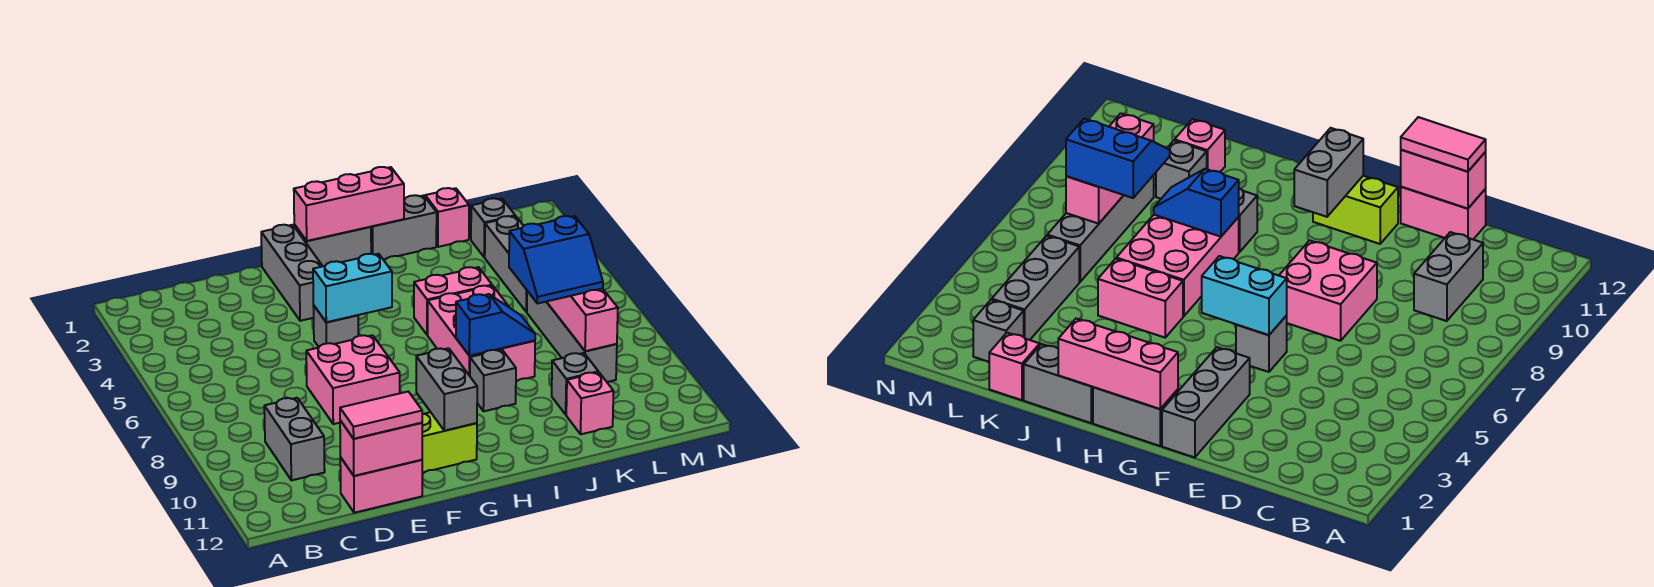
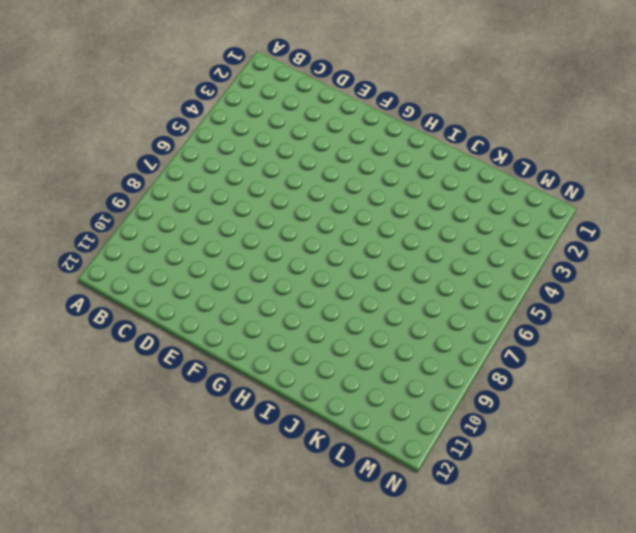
none -> grey brick C9:C10 level 1
none -> pink brick D12:E12 level 1
none -> pink brick E7:F8 level 1

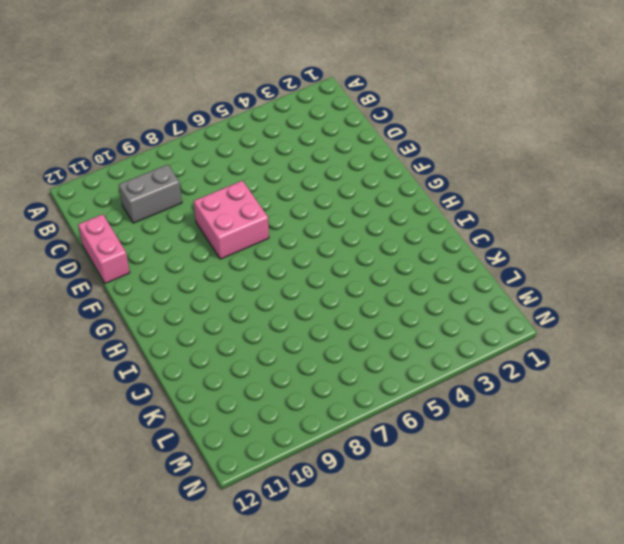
none -> grey brick F1:F3 level 1
none -> grey brick F5 level 1
none -> lime brick F11:G11 level 1

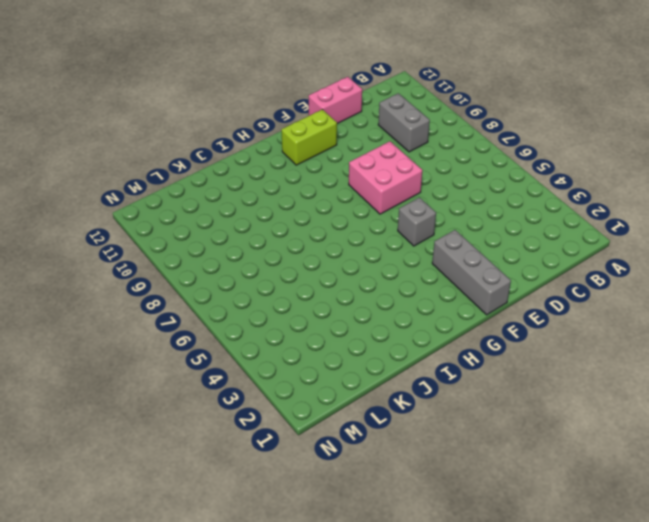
none -> grey brick G1:H1 level 1
none -> grey brick I1:J1 level 1
none -> pink brick I5:J5 level 1

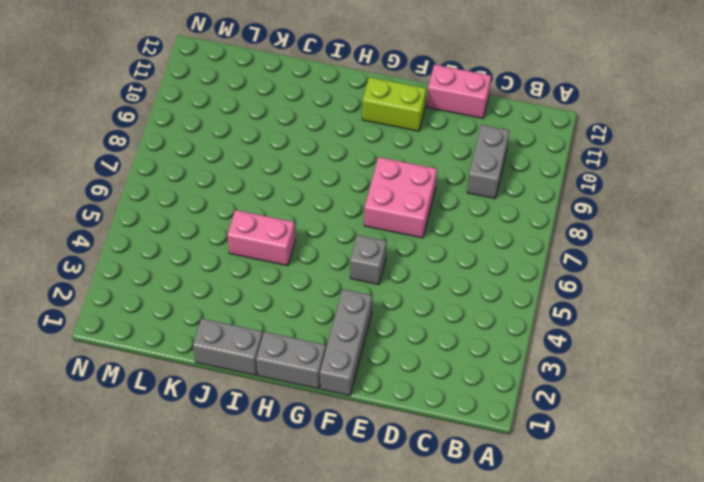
none -> pink brick I6:J8 level 1
none -> grey brick I9 level 1
none -> pink brick K1 level 1

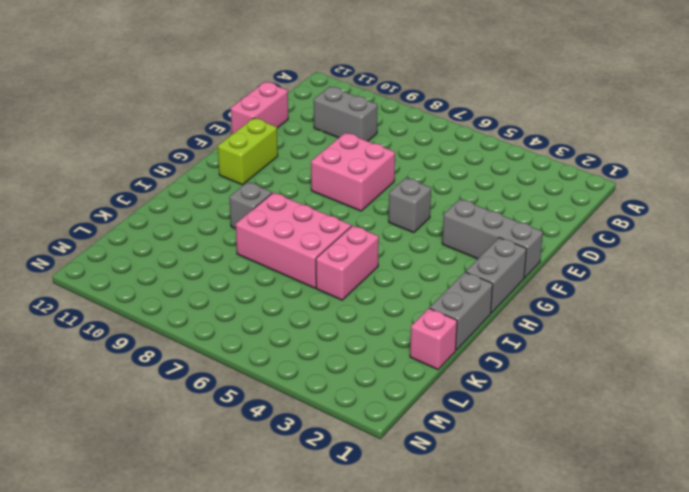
none -> grey brick K10 level 1
none -> pink brick K11 level 1
none -> grey brick L2 level 1

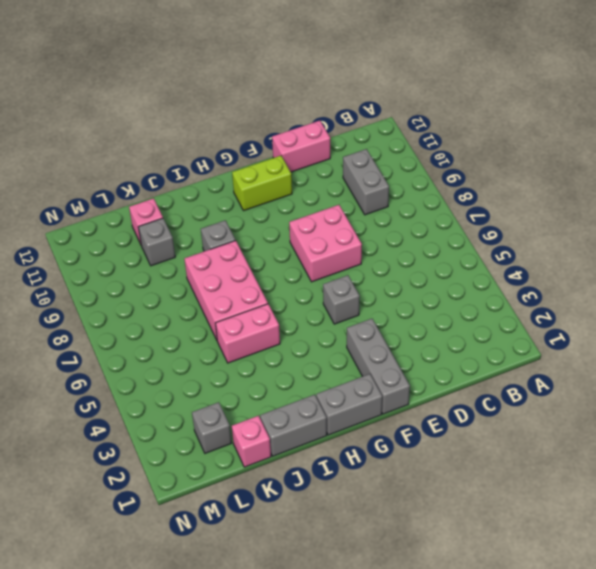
none -> grey brick L3:L5 level 1
none -> grey brick L6:L9 level 1
none -> pink brick D12:E12 level 2

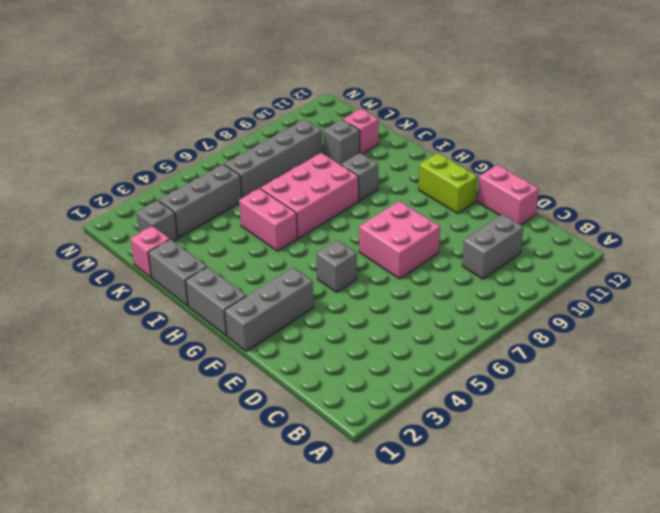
none -> pink brick D12:E12 level 2
none -> cyan brick F5:G5 level 2
none -> pink brick G1:I1 level 2

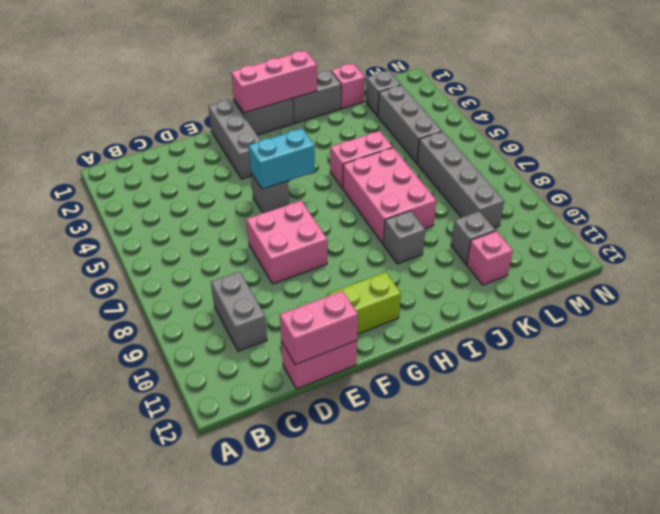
none -> grey brick G10:G11 level 2
none -> blue slope I8:J8 level 2 top I
none -> pink brick L7:L9 level 2

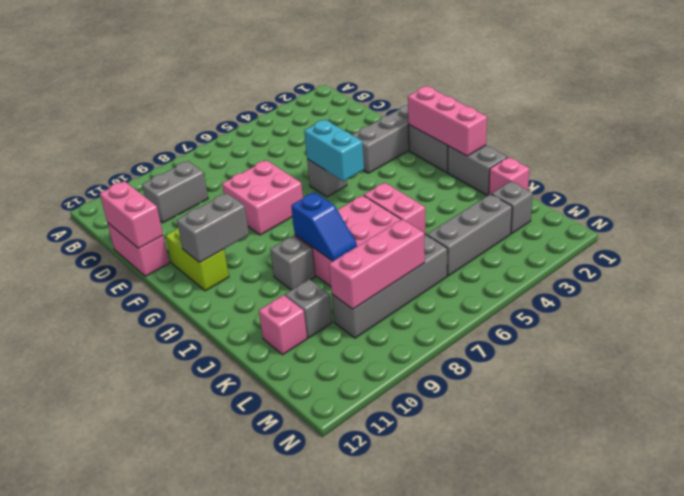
none -> pink tile D12:E12 level 3
none -> blue slope K7:L8 level 3 top 7

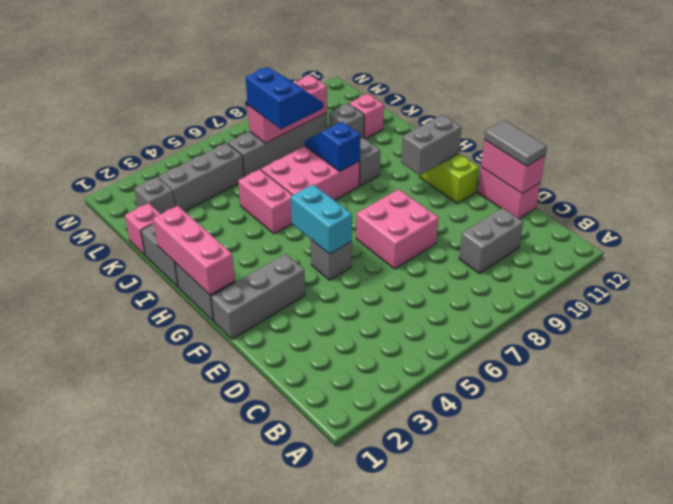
grey tile D12:E12 level 3 -> pink tile D12:E12 level 3

